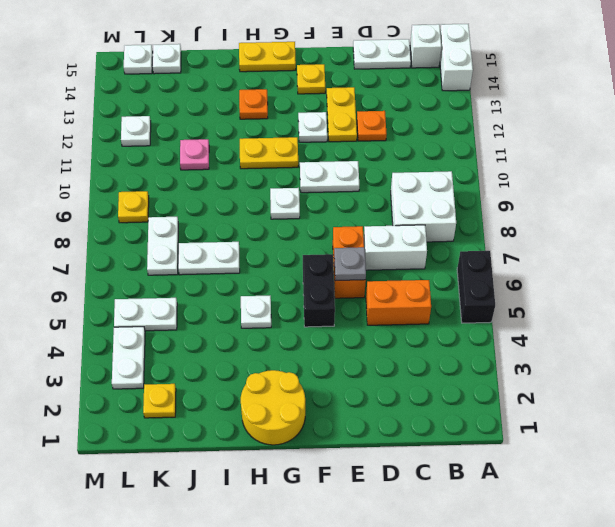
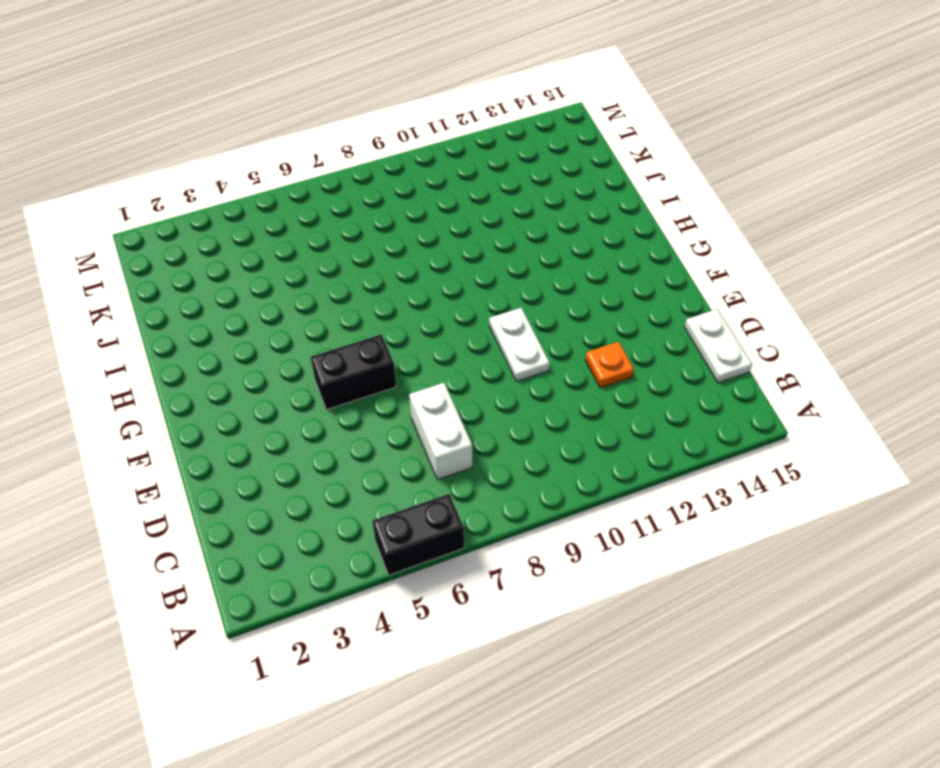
none -> white brick A14:A15 level 1
none -> white brick B8:C9 level 1
none -> white brick B15 level 1
none -> orange brick C5:D5 level 1

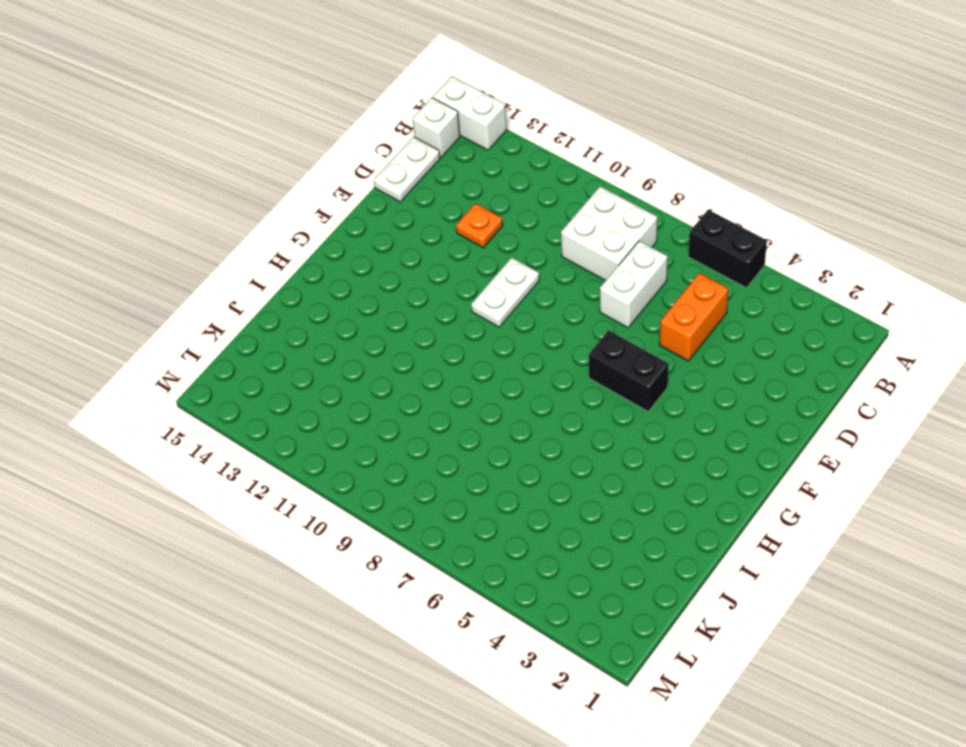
none -> orange brick E6:E7 level 1
none -> yellow plate E12:E13 level 1
none -> white plate F12 level 1
none -> yellow plate F14 level 1

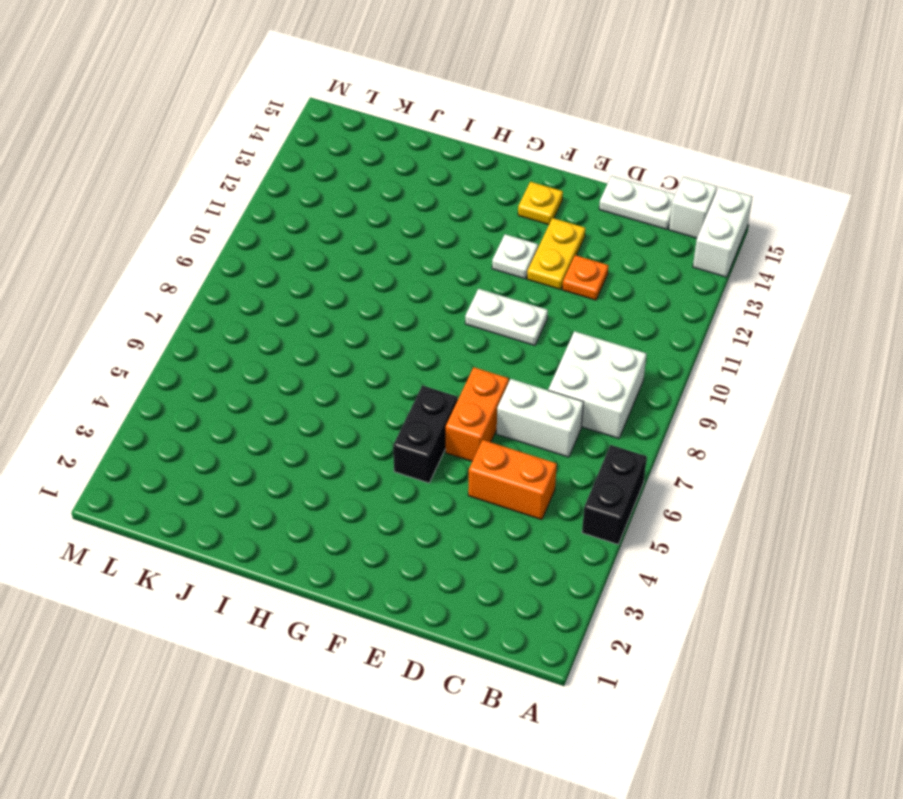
none -> yellow round brick G1:H2 level 1
none -> white plate G9 level 1
none -> yellow plate G11:H11 level 1
none -> yellow plate G15:H15 level 1

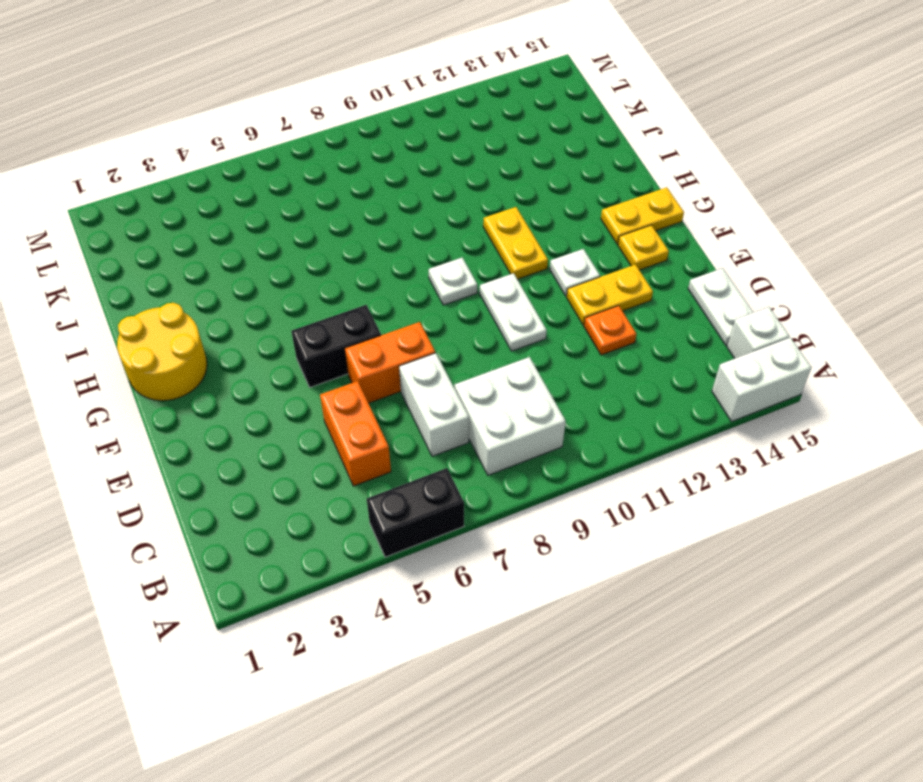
yellow plate G14:G15 level 1 -> yellow plate G15:H15 level 1
none -> white plate H5 level 1
none -> orange plate H13 level 1
none -> white plate I7:J7 level 1
none -> pink plate J11 level 1

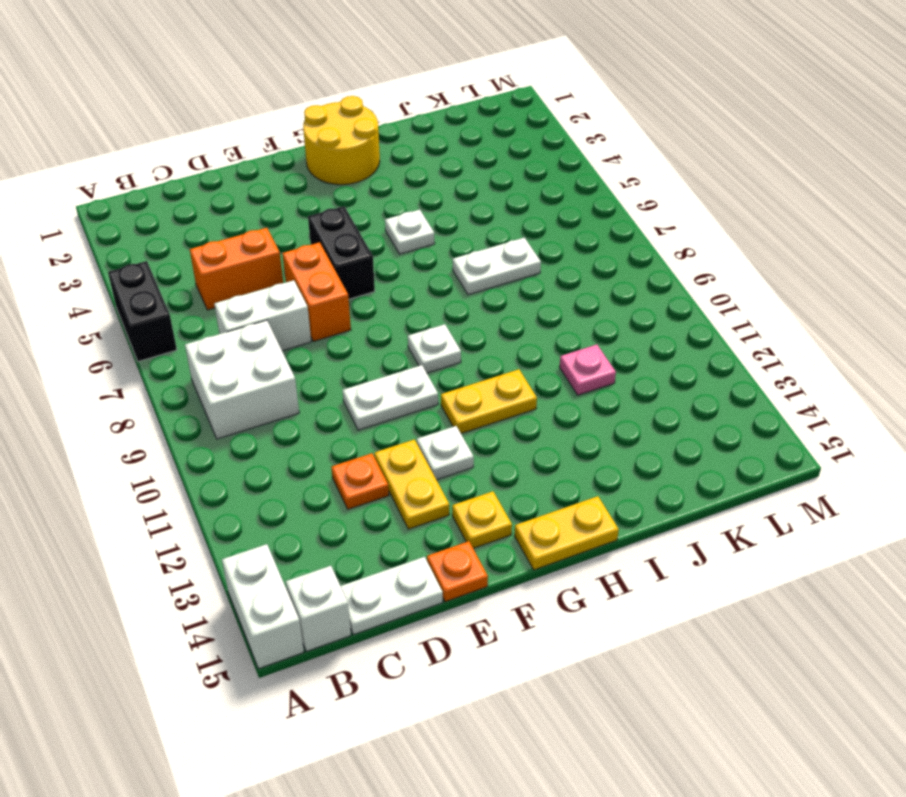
orange plate E15 level 1 -> orange plate H13 level 1
none -> yellow plate K2 level 1
none -> white plate K5:L5 level 1
none -> white plate K7:K8 level 1
none -> white plate K15 level 1

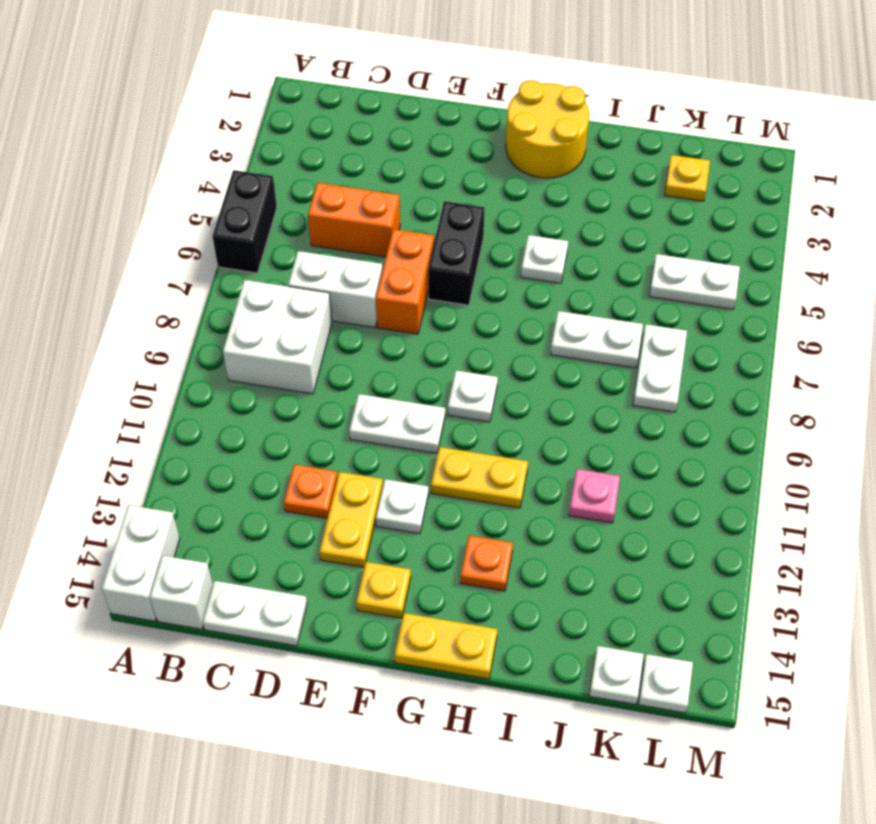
none -> white plate L3:L4 level 1
none -> yellow plate L9 level 1
none -> white plate L12 level 1
none -> grey plate E6 level 2

